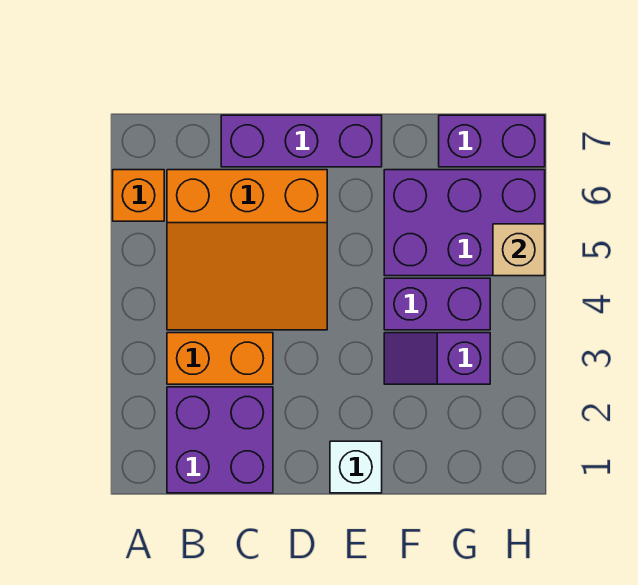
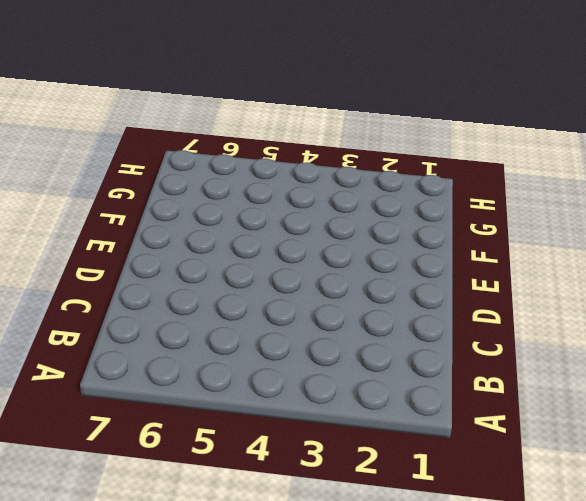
none -> orange brick A6 level 1
none -> purple brick B1:C2 level 1

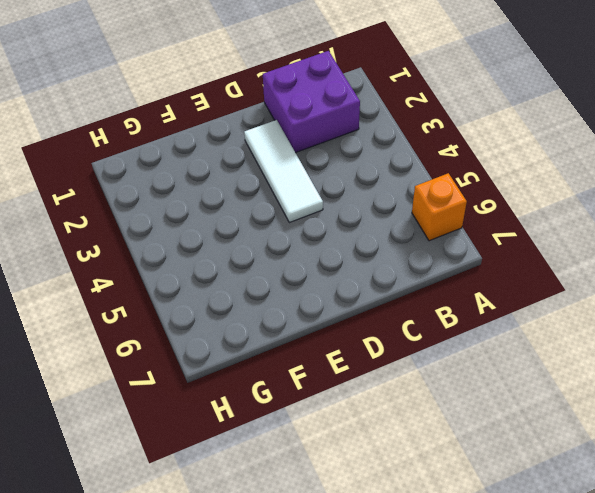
white tile D2:D4 level 1 -> orange slope B4:D6 level 1 top 6
none -> orange brick B3:C3 level 1
none -> purple brick C7:E7 level 1

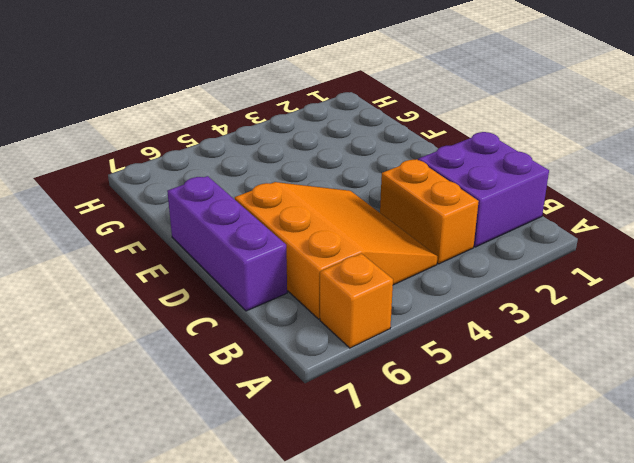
none -> white brick E1 level 1
none -> purple slope F3:G3 level 1 top G

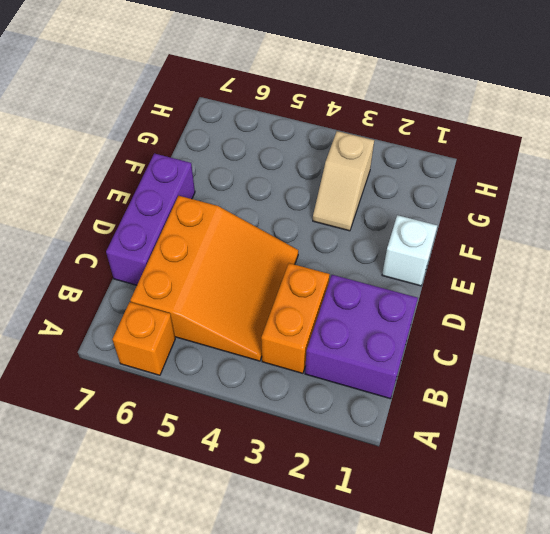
tan slope F3:G3 level 1 top G -> purple slope F3:G3 level 1 top G
none -> purple brick F4:G4 level 1
none -> purple brick F5:H6 level 1

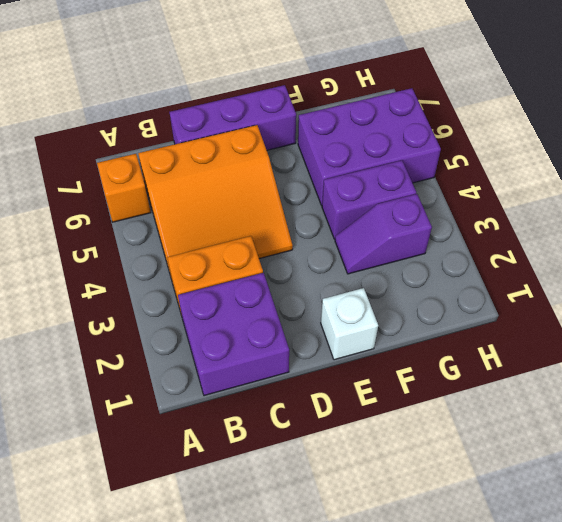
none -> purple brick G7:H7 level 1
none -> tan brick H5 level 2

